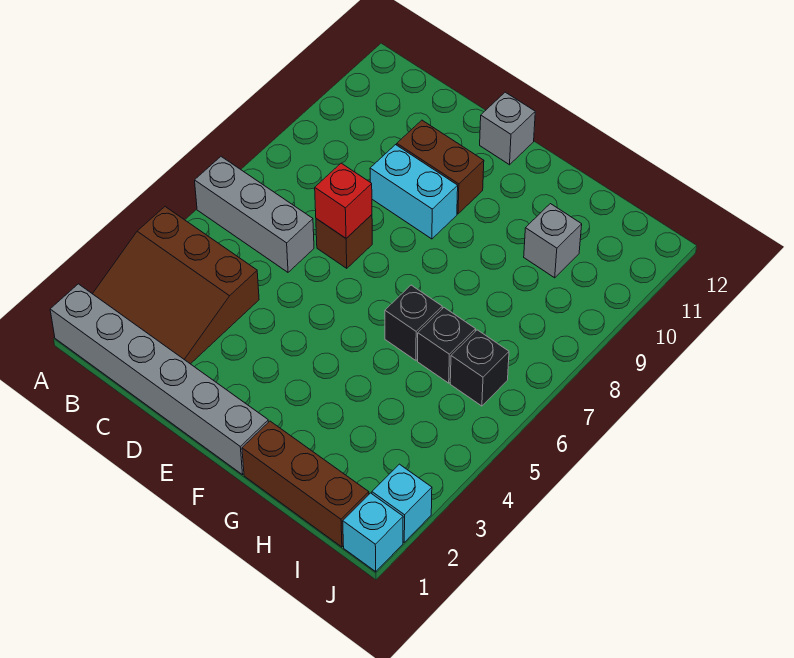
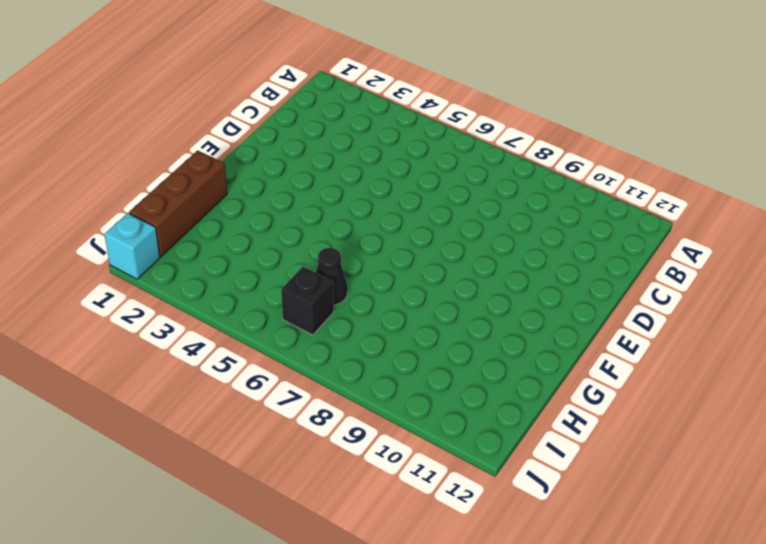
black cone H6 level 1 -> black brick H6 level 1
none -> grey brick A1:F1 level 1
none -> brown slope A2:C4 level 1 top 4
none -> grey brick A6:C6 level 1

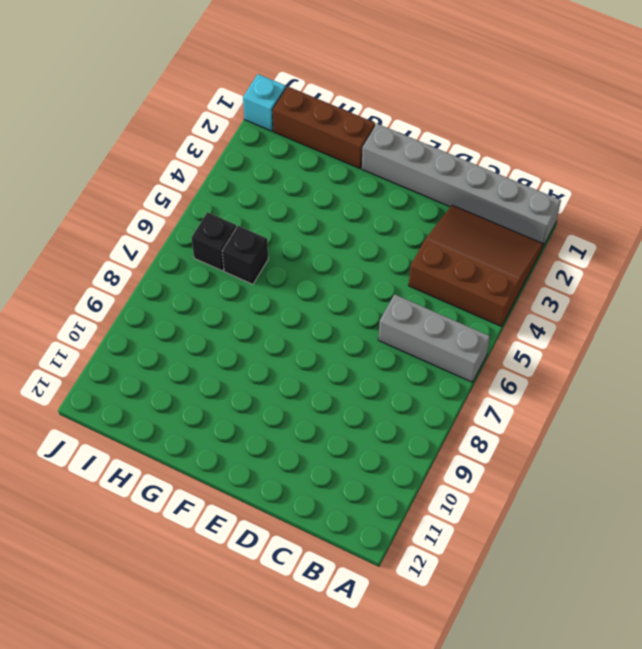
none -> brown brick D7 level 1
none -> cyan brick D9:E9 level 1
none -> brown brick D10:E10 level 1

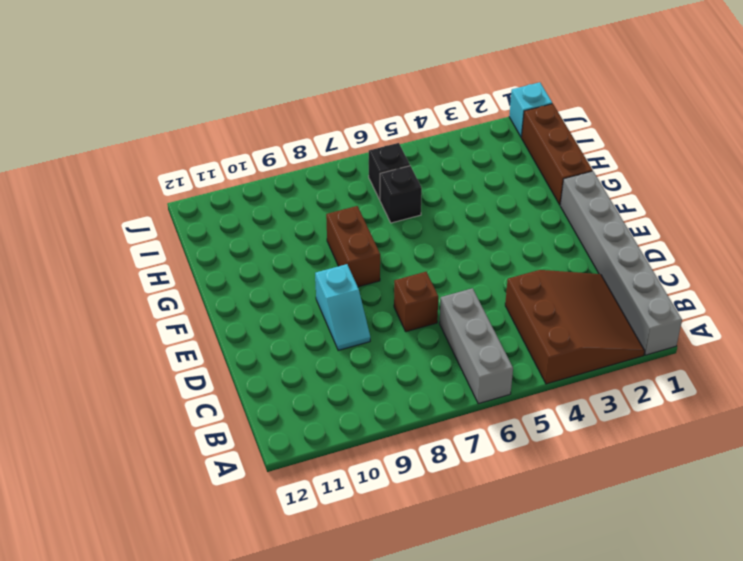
cyan slope D9:E9 level 1 top E -> cyan brick D9:E9 level 1
brown brick F8:G8 level 1 -> brown brick D10:E10 level 1
none -> grey brick E12 level 1
none -> black brick G6 level 1
none -> grey brick H10 level 1

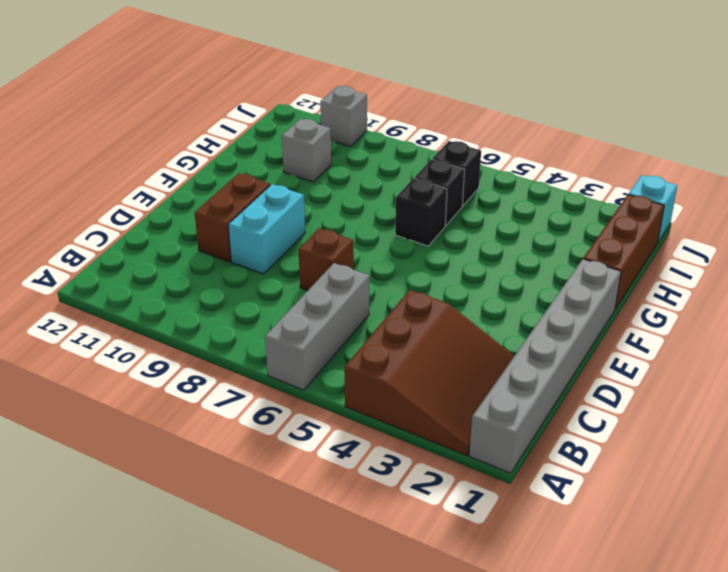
grey brick J10 level 1 -> grey brick E12 level 1
none -> cyan brick J2 level 1
none -> red brick D7 level 2

